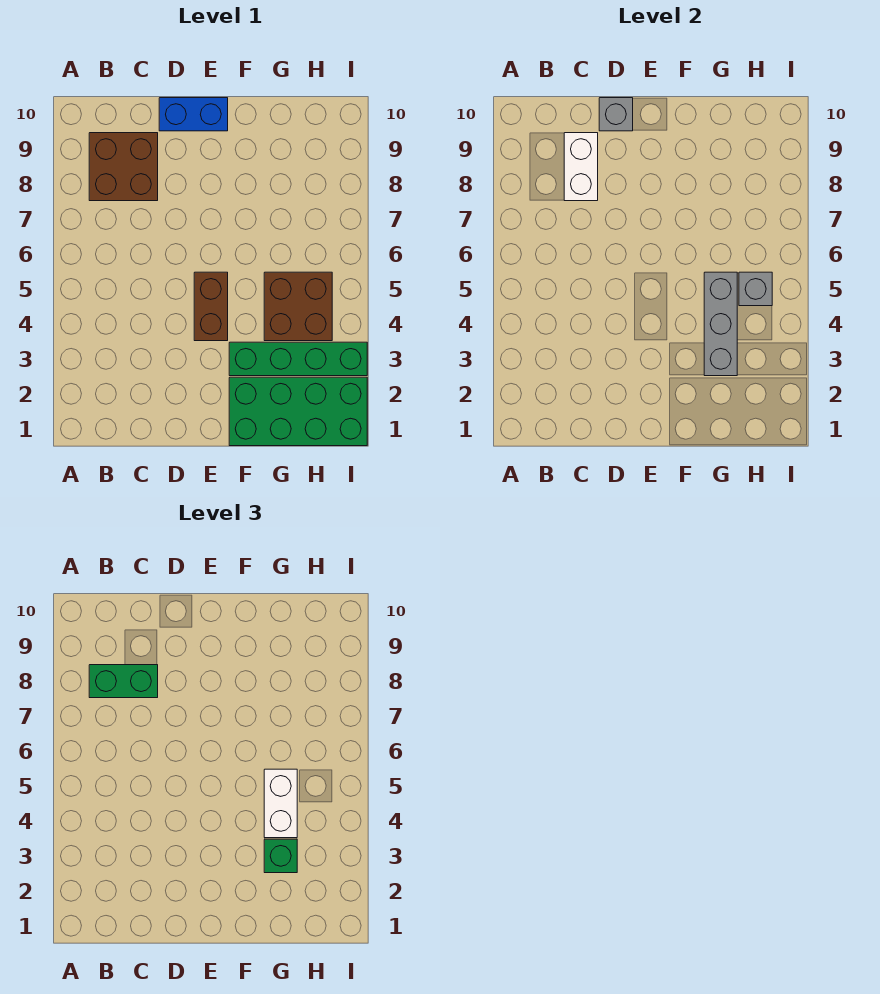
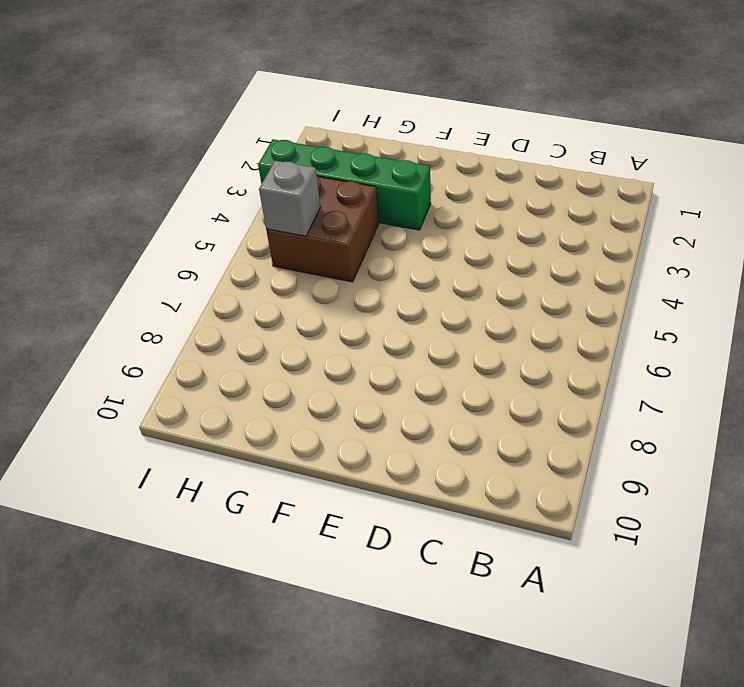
none -> brown brick B8:C9 level 1
none -> blue brick D10:E10 level 1
none -> brown brick E4:E5 level 1

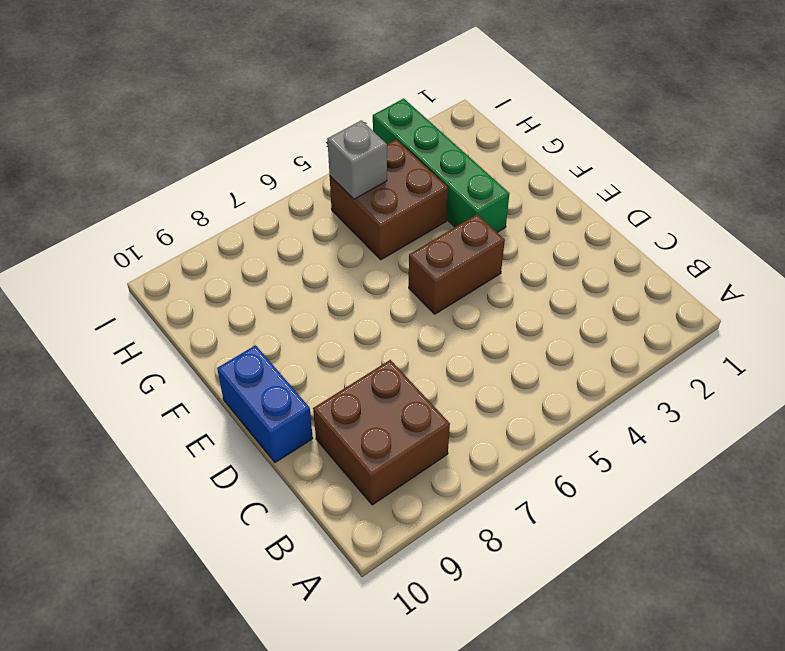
none -> green brick F1:I2 level 1
none -> white brick C8:C9 level 2
none -> grey brick D10 level 2

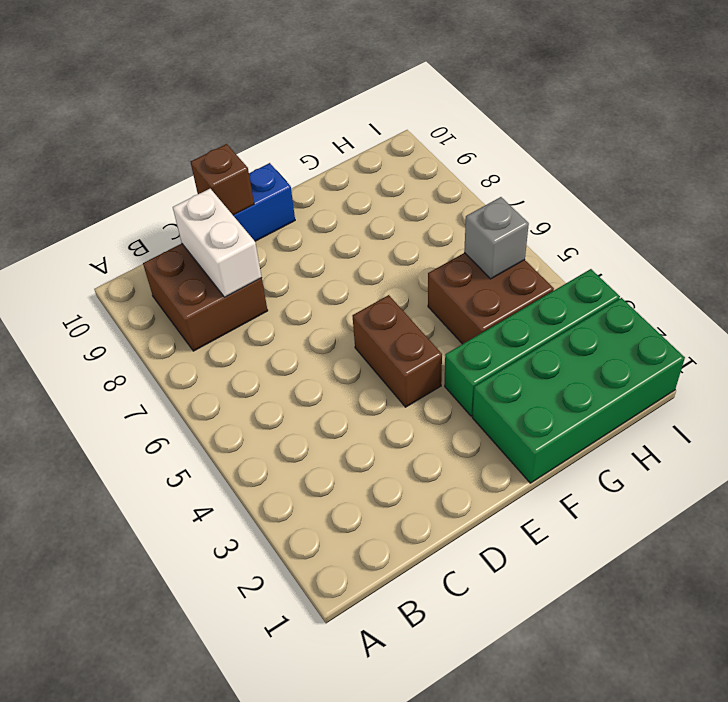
brown brick D10 level 2 -> grey brick D10 level 2
none -> grey brick G3:G5 level 2
none -> green brick B8:C8 level 3
none -> green brick G3 level 3

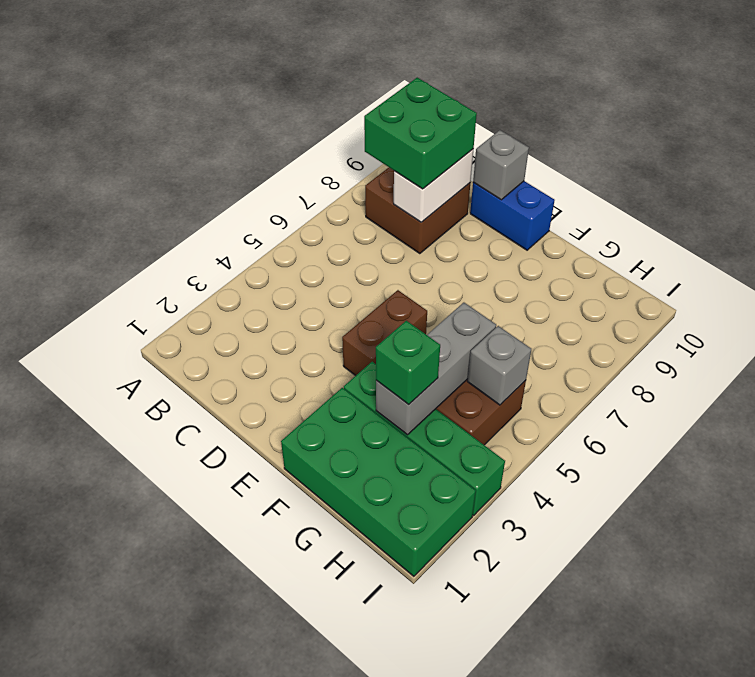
green brick B8:C9 level 3 -> green brick B8:C8 level 3
none -> white brick G4:G5 level 3

